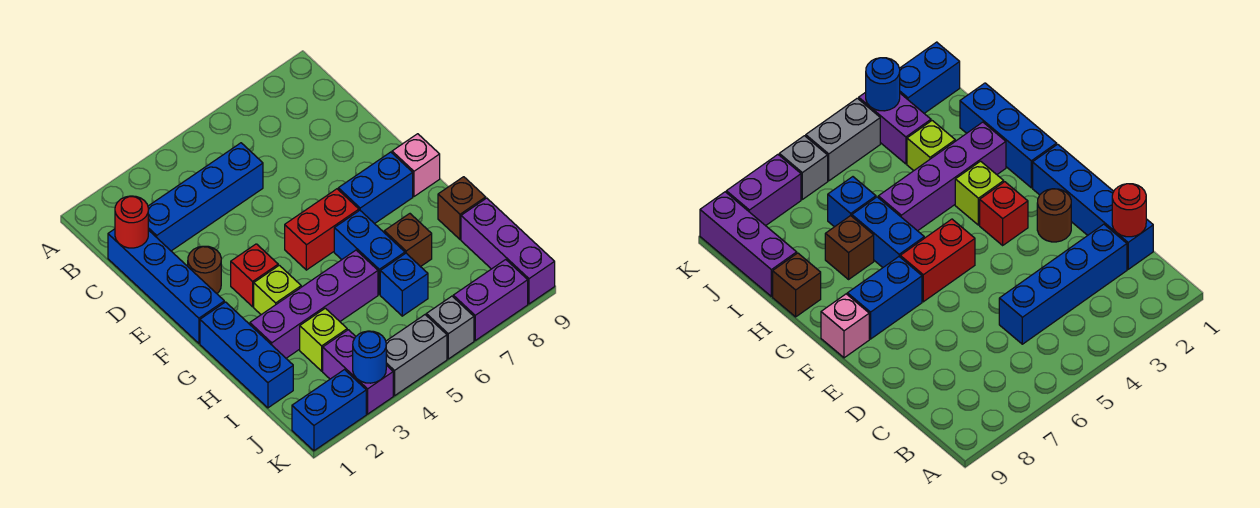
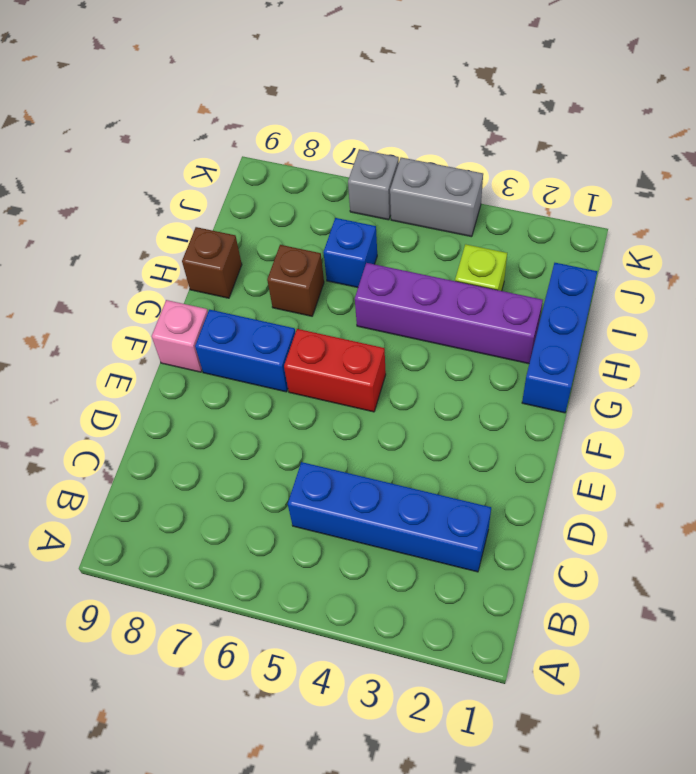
none -> blue brick C1:F1 level 1
none -> brown round brick E2 level 1
none -> red brick F3 level 1

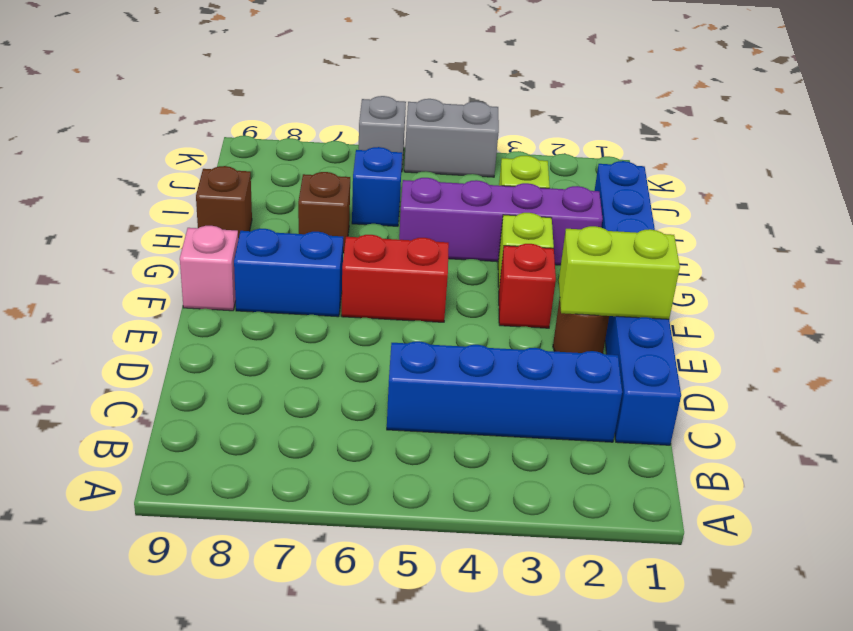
lime brick E1:E2 level 2 -> none
none -> blue brick G6:H6 level 1
none -> purple brick I9:K9 level 1
none -> purple brick J3:K3 level 1

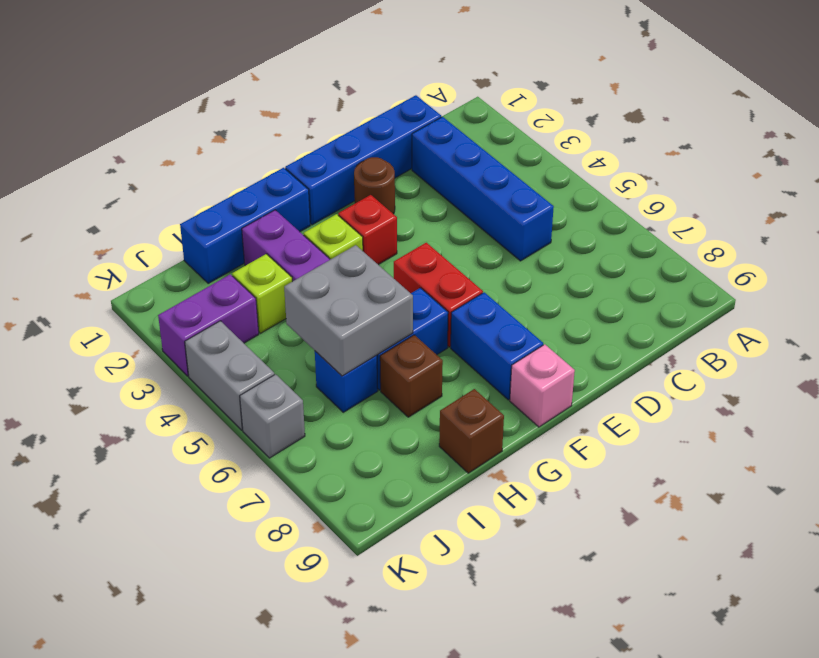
grey brick H5:I6 level 2 -> none
none -> purple brick I9:K9 level 1
none -> blue brick K1:K2 level 1
none -> purple brick K7:K8 level 1

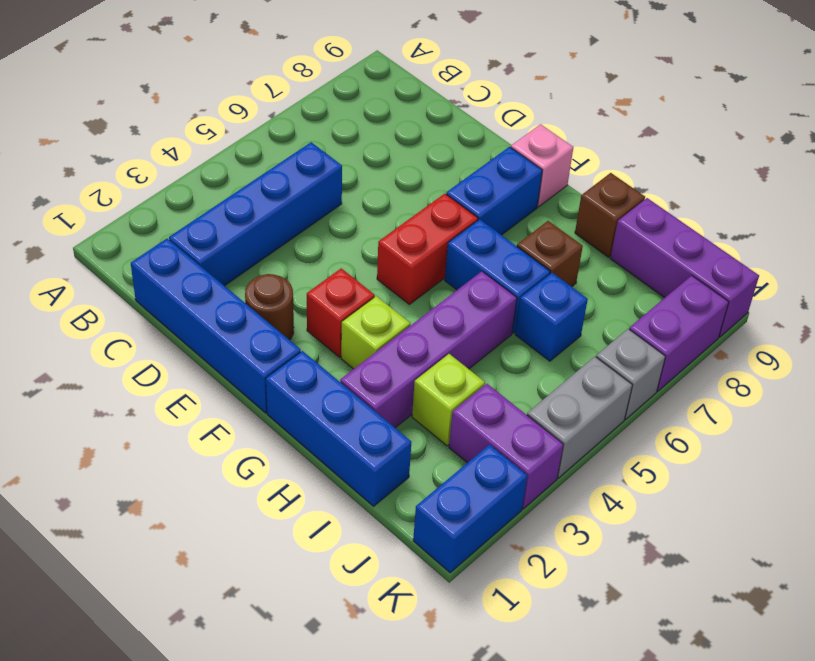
none -> red round brick C1 level 2
none -> blue round brick K3 level 2

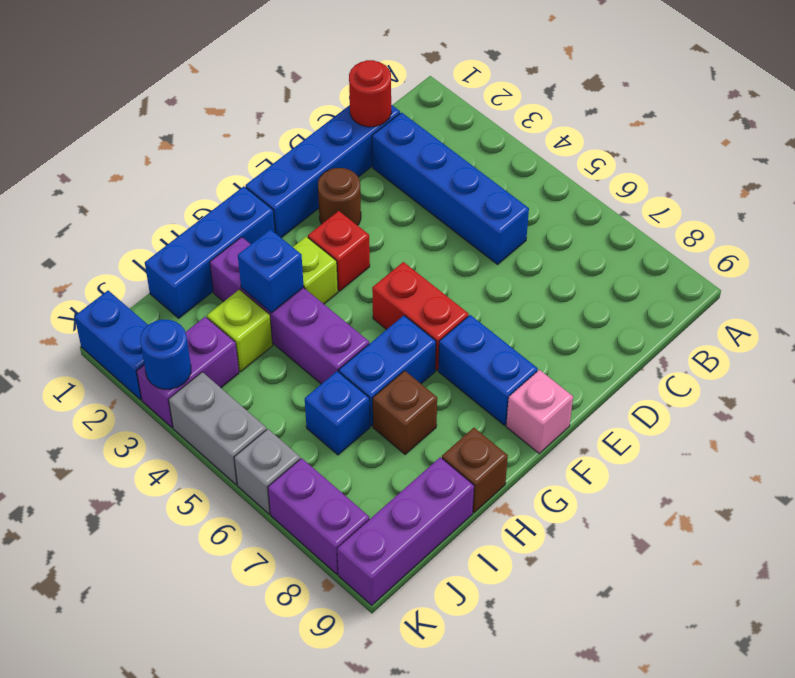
blue brick H3 level 2 -> none

